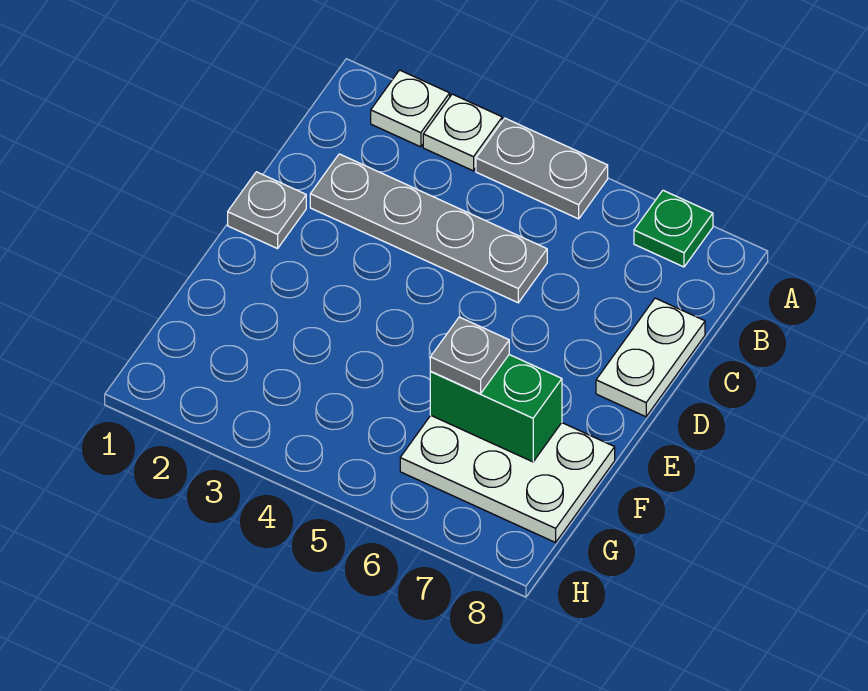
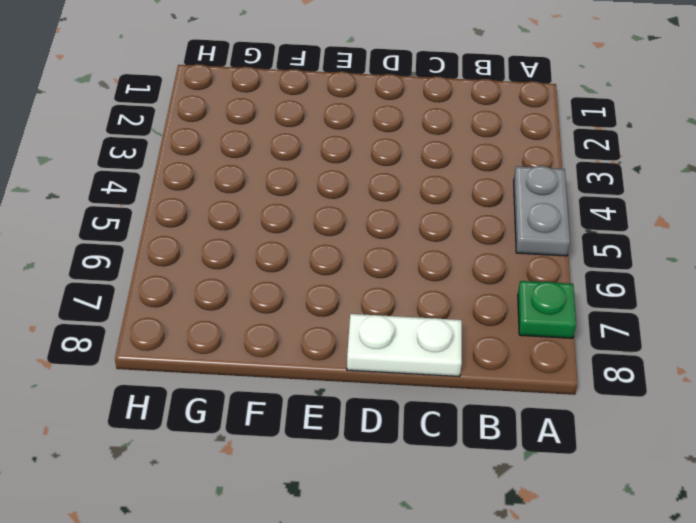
none -> white plate A2 level 1
none -> white plate A3 level 1

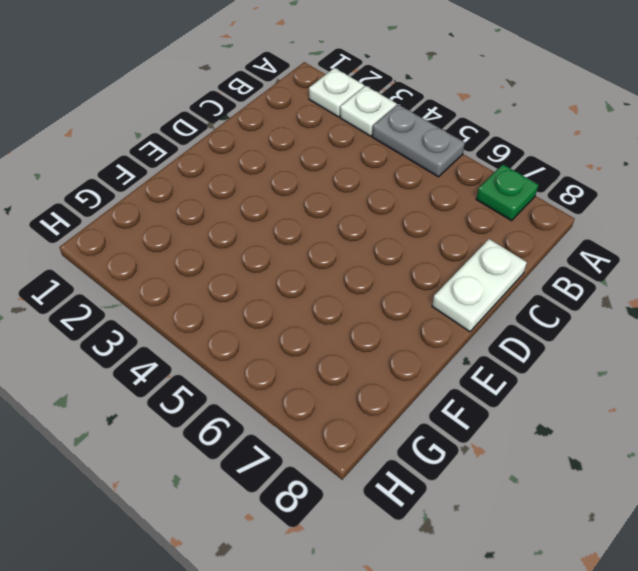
none -> grey plate C2:C5 level 1
none -> grey plate D1 level 1

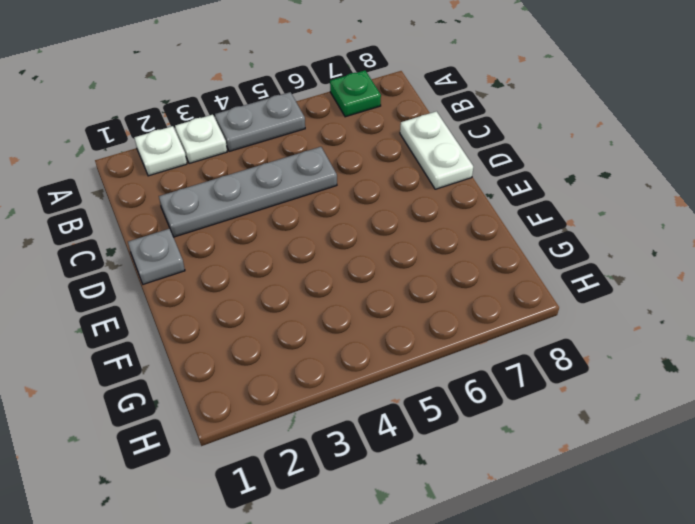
none -> white plate F6:G8 level 1
none -> green brick F6:F7 level 2

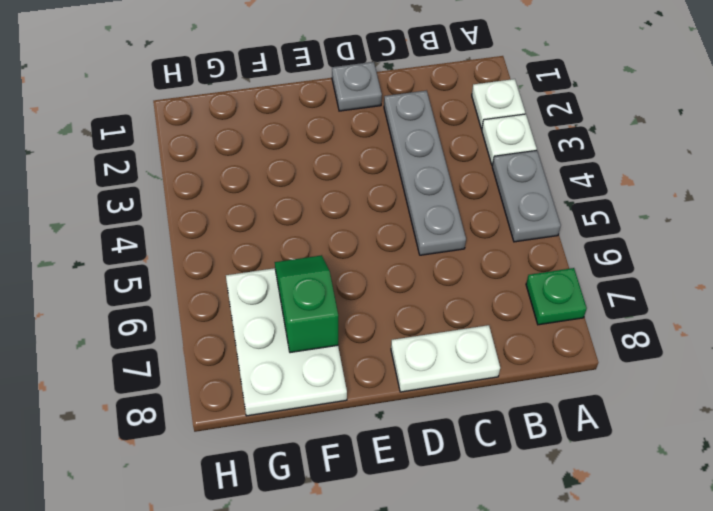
green slope F6:F7 level 2 top 7 -> green brick F6:F7 level 2
none -> grey plate F6 level 3

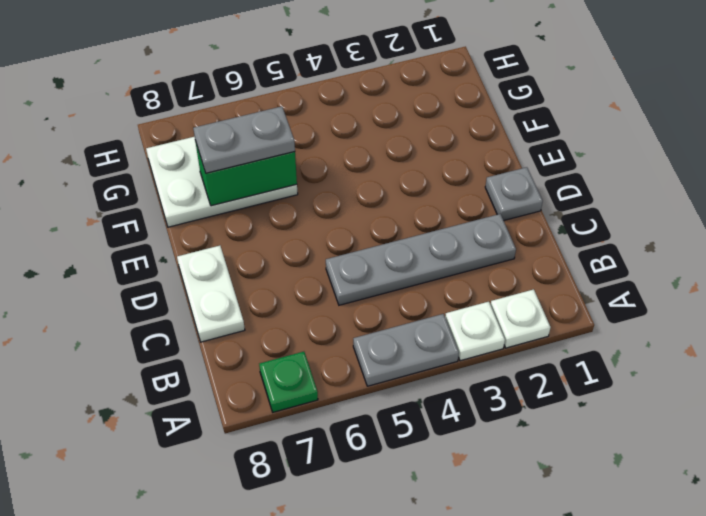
grey plate F6:F7 level 3 -> grey plate F6 level 3

